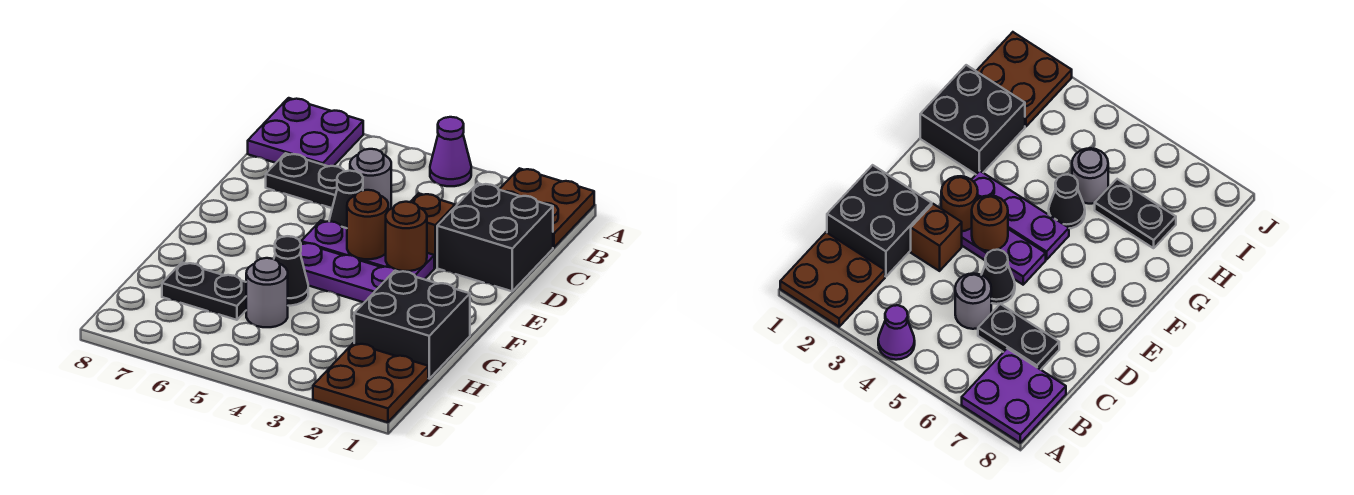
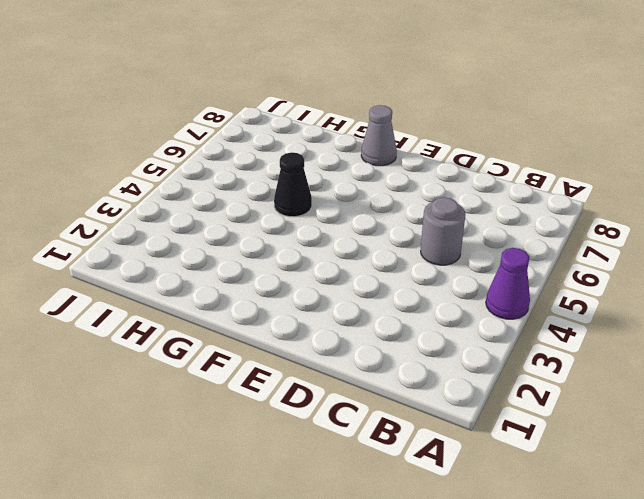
grey cone F8 level 1 -> none
none -> brown plate A1:B2 level 1
none -> purple plate A7:B8 level 1
none -> black brick C1:D2 level 1

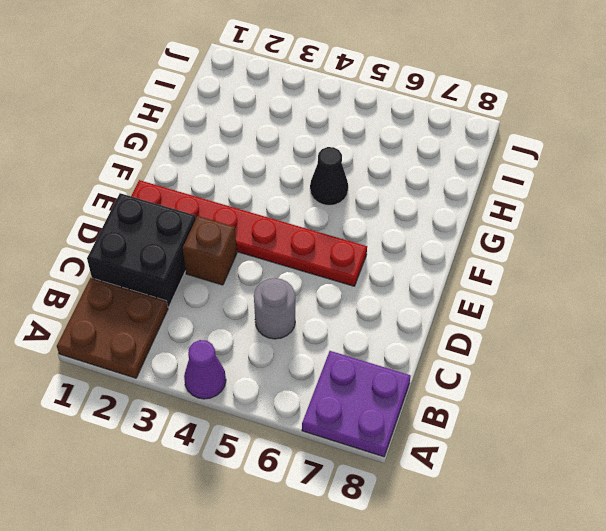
red plate E1:E6 level 1 -> purple plate E3:E5 level 1
none -> black plate C6:C7 level 1
none -> black cone D5 level 1
none -> purple plate F3:F5 level 1

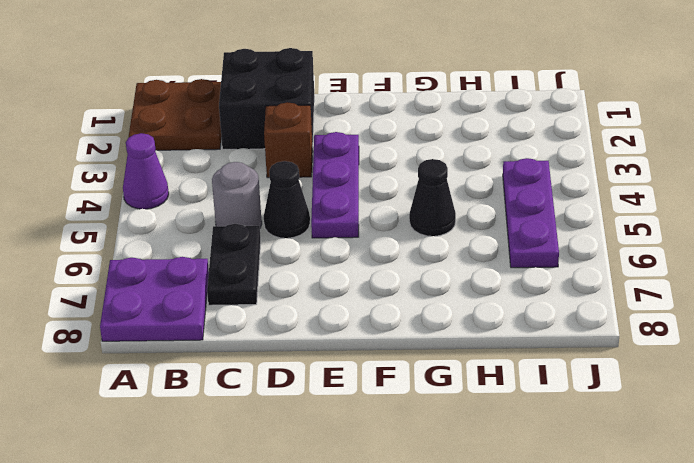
purple plate I4:I6 level 1 -> purple plate F3:F5 level 1
none -> black brick G1:H2 level 1
none -> grey round brick H5 level 1
none -> black plate H6:H7 level 1

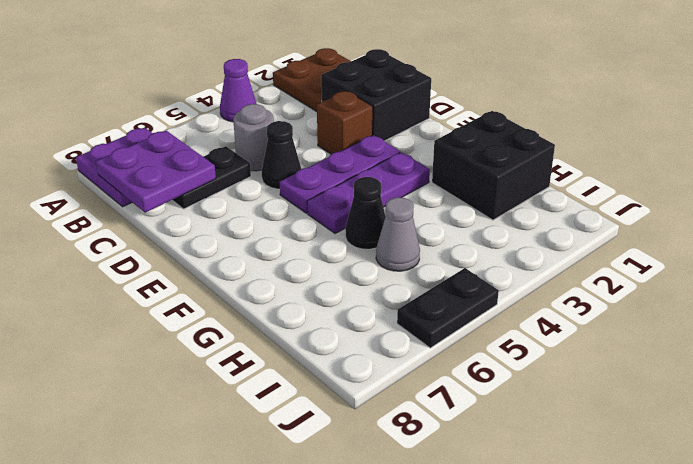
purple plate B7:C8 level 2 -> none
grey cone H5 level 1 -> grey round brick H5 level 1
black plate J5:J6 level 1 -> black plate H6:H7 level 1
none -> brown plate I1:J2 level 1
none -> brown round brick E3 level 2
none -> brown round brick E4 level 2

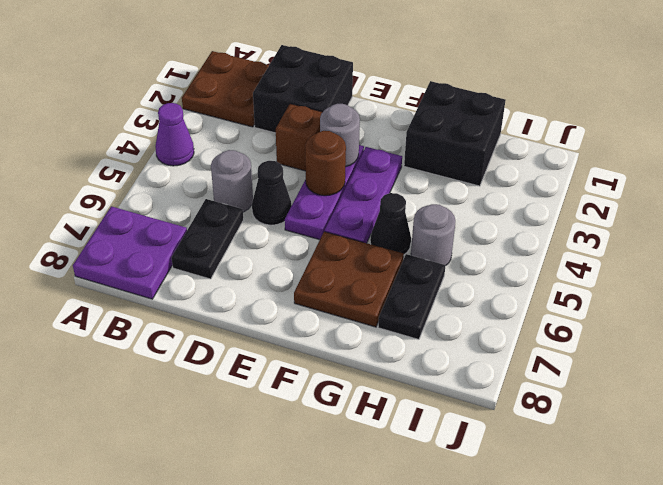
grey round brick E3 level 2 -> brown round brick E3 level 2
brown plate F6:G7 level 1 -> brown plate I1:J2 level 1

